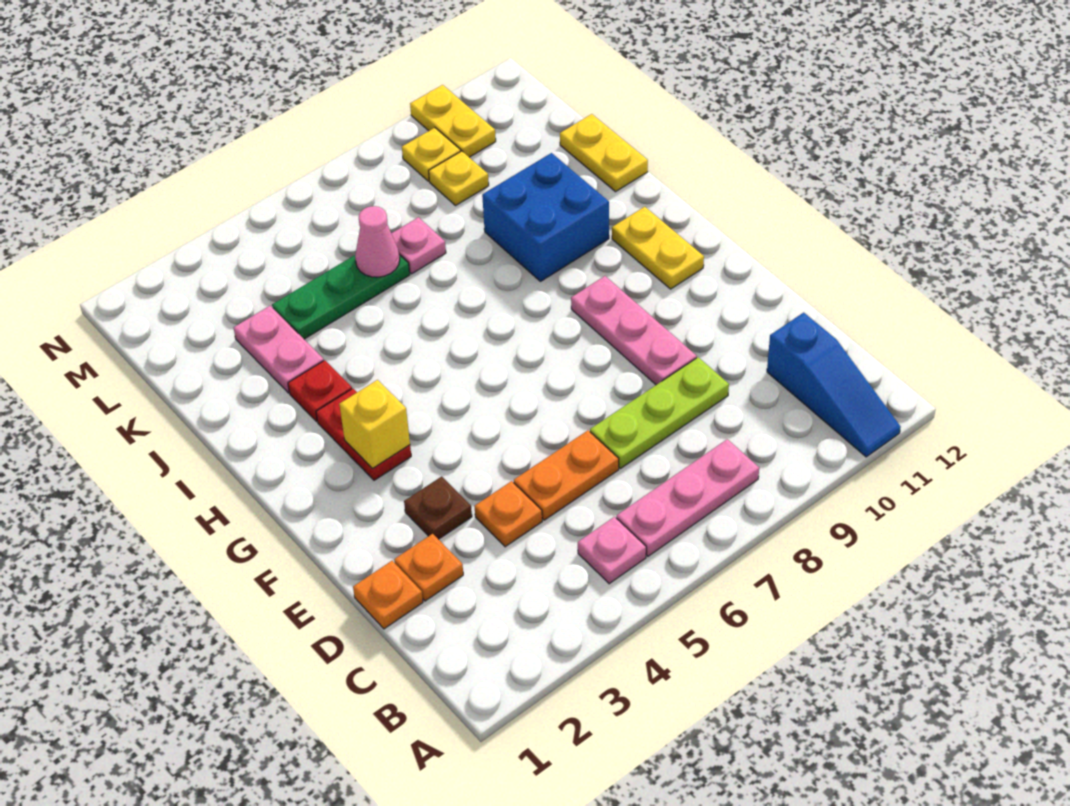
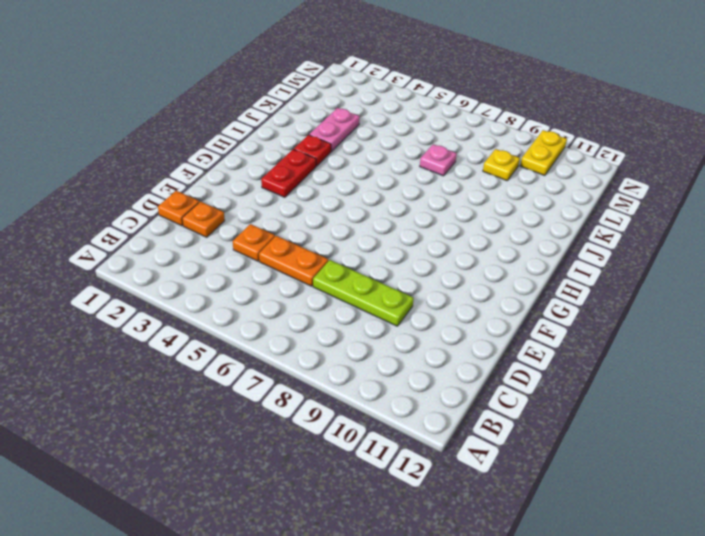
none -> blue slope A11:C11 level 1 top C
none -> pink plate B5 level 1
none -> pink plate B6:B8 level 1

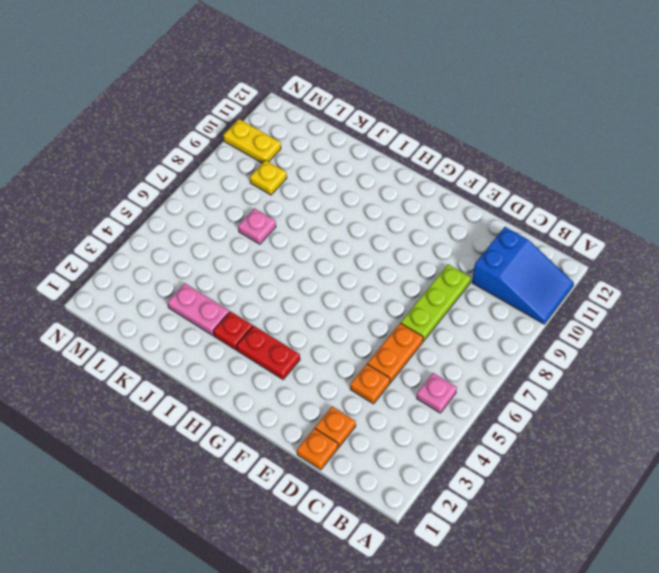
blue slope A10:C11 level 1 top C -> blue slope A11:C11 level 1 top C
none -> pink plate B6:B8 level 1
none -> brown plate E3 level 1
none -> pink plate E9:G9 level 1

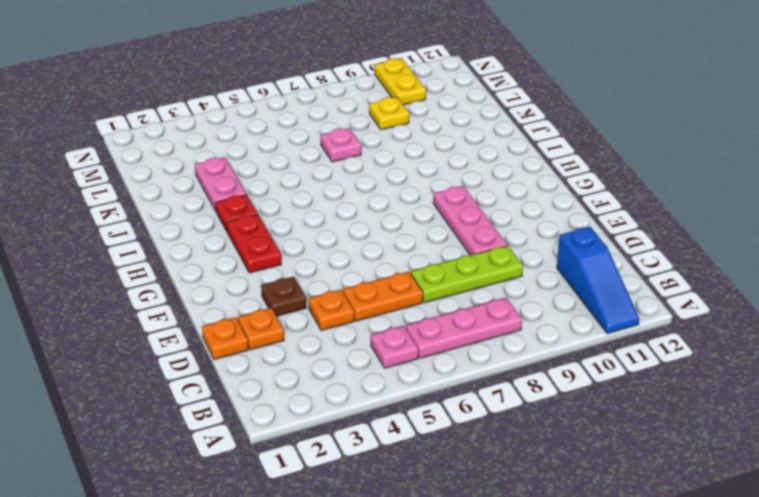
none -> yellow plate G11:H11 level 1
none -> blue brick I9:J10 level 1
none -> yellow plate J12:K12 level 1

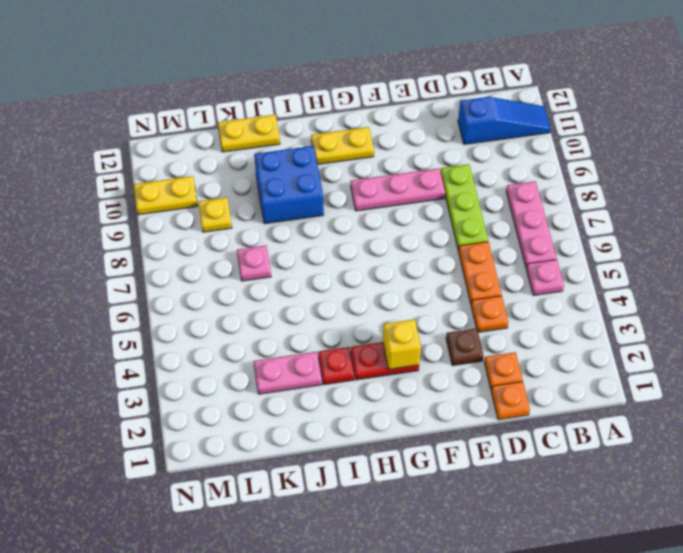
none -> green plate K4:K6 level 1
none -> yellow plate M9 level 1
none -> pink cone K6 level 2

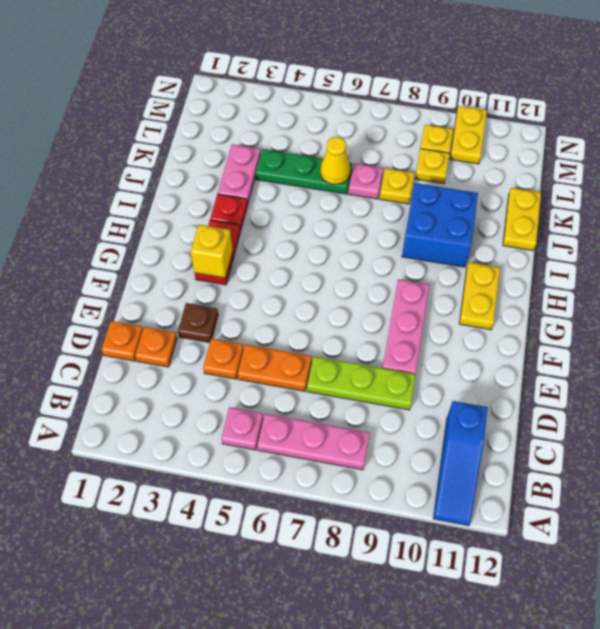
yellow cone K6 level 2 -> pink cone K6 level 2
yellow plate K8 level 1 -> none

